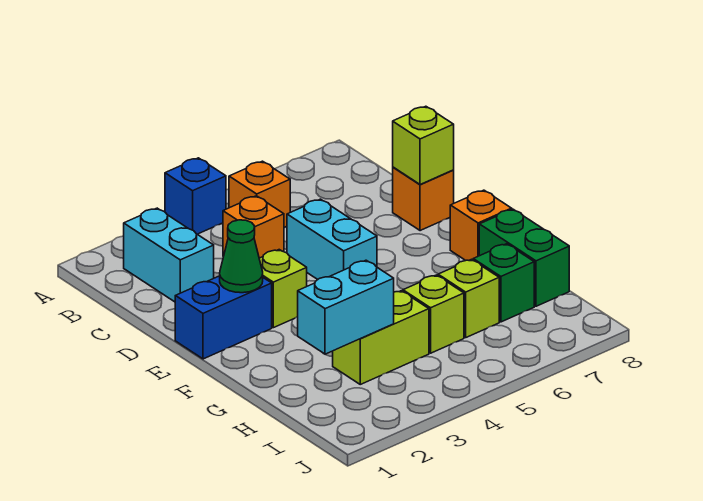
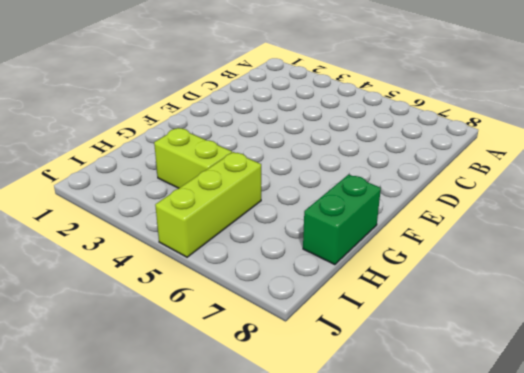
lime brick H5:J5 level 1 -> lime brick H5 level 1
none -> blue brick A4 level 1
none -> cyan brick B2:C2 level 1
none -> orange brick B5 level 1

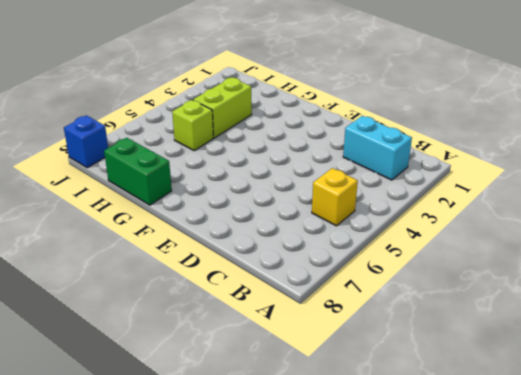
yellow brick B5 level 1 -> orange brick B5 level 1
blue brick J8 level 1 -> blue brick A4 level 1
none -> orange brick C4 level 1
none -> cyan brick D5:E5 level 1
none -> orange brick D8 level 1

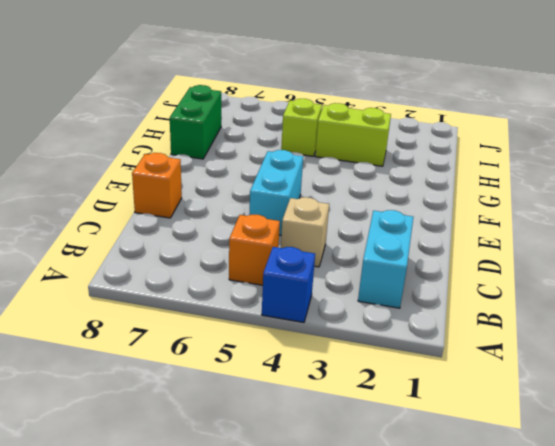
tan brick C4 level 1 -> orange brick C4 level 1
none -> blue brick E1:E2 level 1
none -> lime brick E3 level 1
none -> orange brick F8 level 1

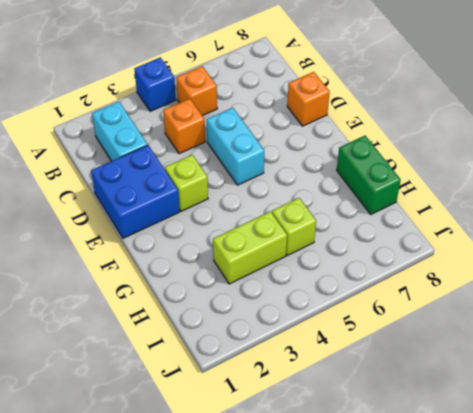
blue brick D1:E2 level 1 -> blue brick E1:E2 level 1
none -> orange brick F8 level 1
none -> lime brick H6 level 1
none -> green brick H7 level 1

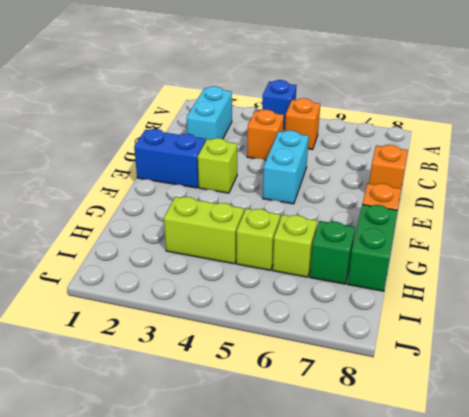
none -> lime brick D8 level 2
none -> green cone E2 level 2
none -> cyan brick H2:H3 level 2

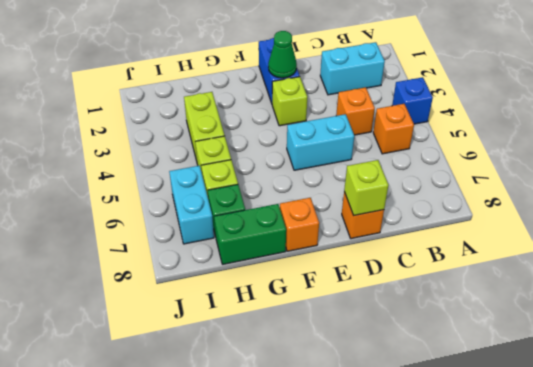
cyan brick I6:I7 level 1 -> cyan brick H2:H3 level 2

